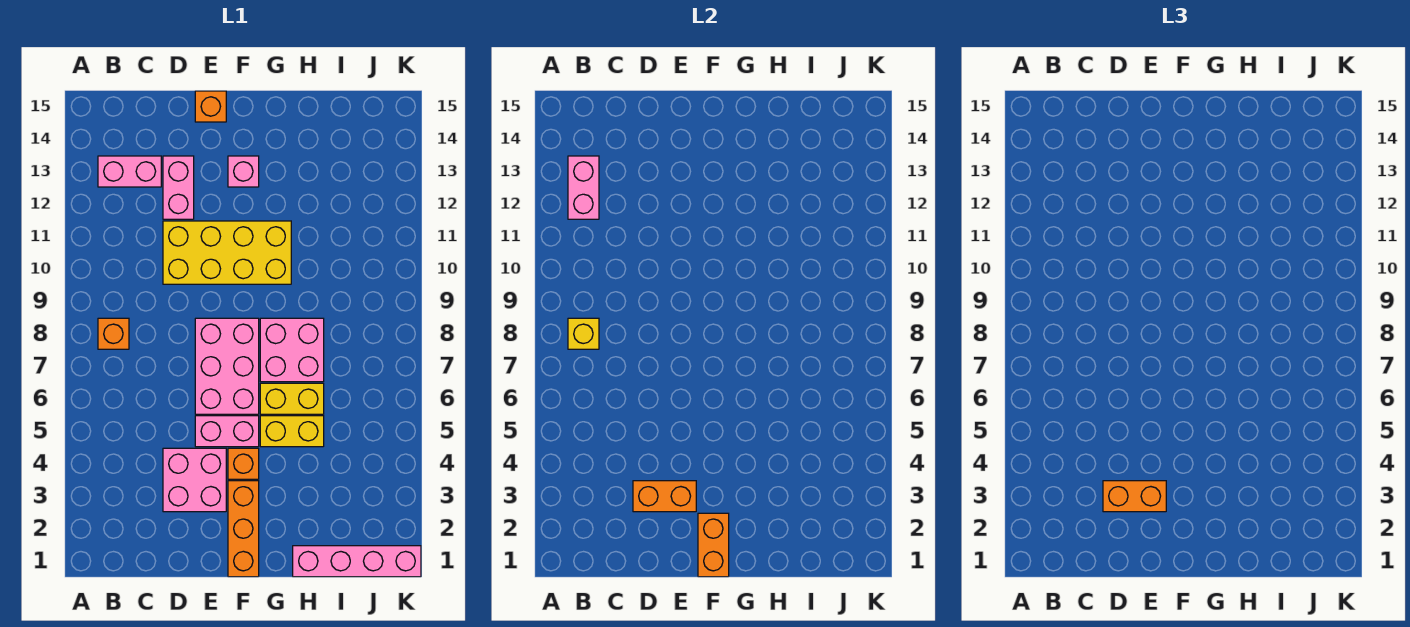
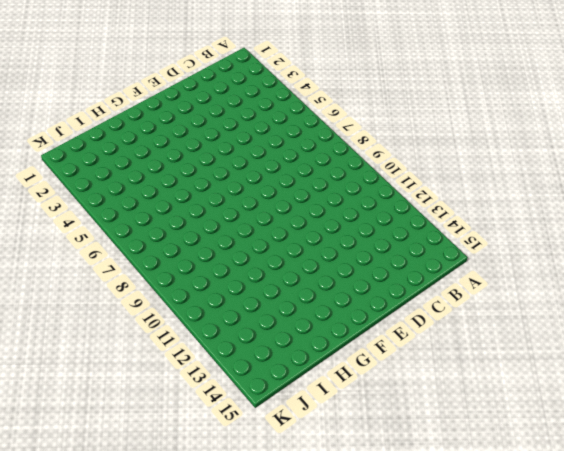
none -> orange brick B8 level 1
none -> pink brick B13:C13 level 1
none -> pink brick D3:E4 level 1

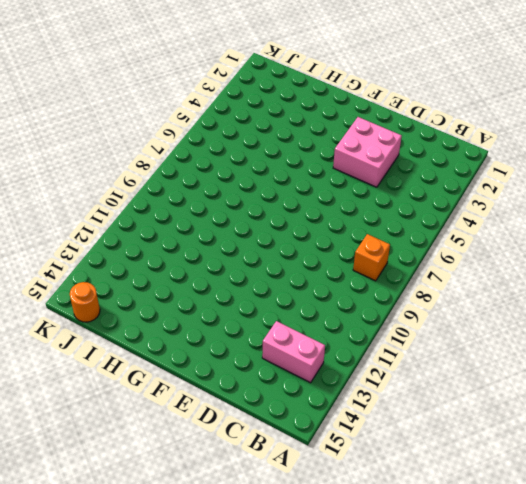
orange round brick J15 level 1 -> none
none -> yellow brick D10:G11 level 1
none -> pink brick D12:D13 level 1
none -> pink brick E5:F5 level 1

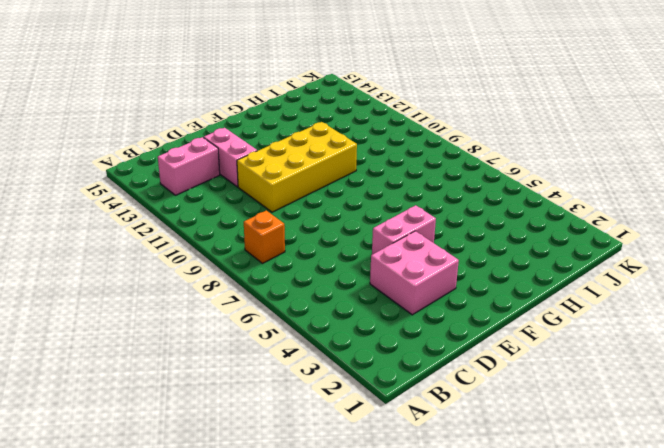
none -> pink brick E6:F8 level 1
none -> orange brick E15 level 1
none -> orange brick F1:F3 level 1

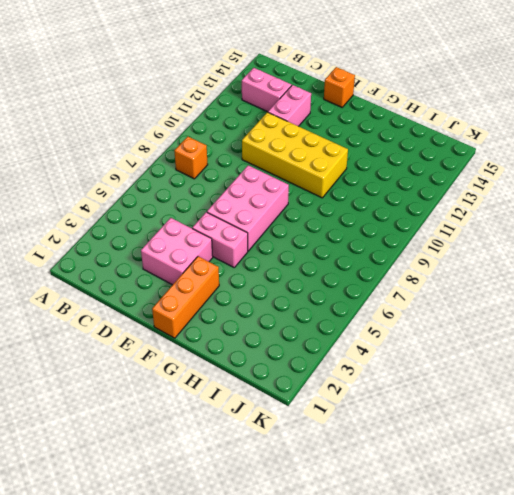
none -> orange brick F4 level 1
none -> pink brick F13 level 1
none -> yellow brick G5:H5 level 1

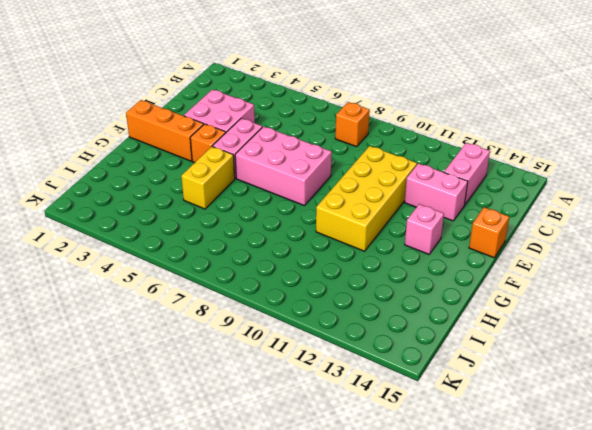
none -> yellow brick G6:H6 level 1
none -> pink brick G7:H8 level 1
none -> pink brick H1:K1 level 1

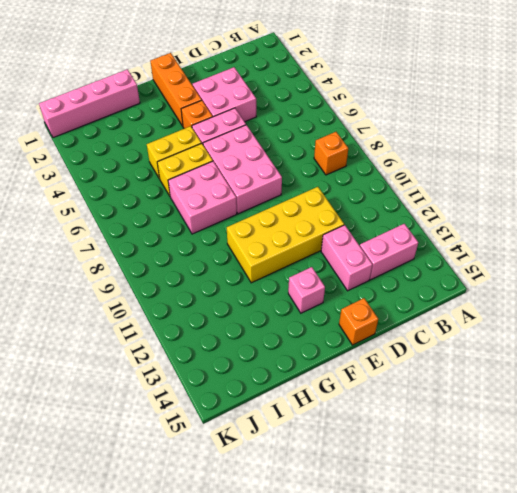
none -> yellow brick B8 level 2
none -> pink brick B12:B13 level 2
none -> orange brick D3:E3 level 2

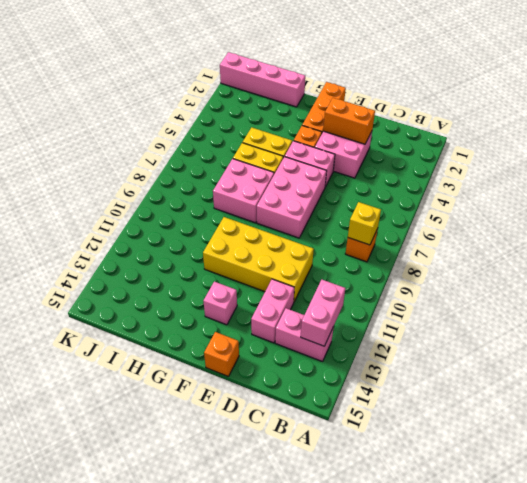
none -> orange brick F1:F2 level 2
none -> orange brick D3:E3 level 3

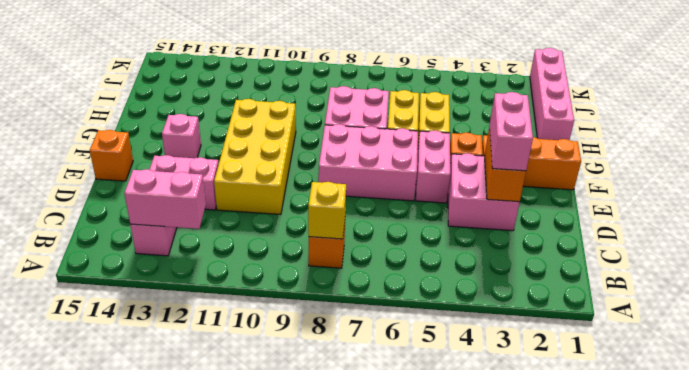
pink brick D3:E3 level 3 -> orange brick D3:E3 level 3
none -> orange brick F1:F2 level 2

